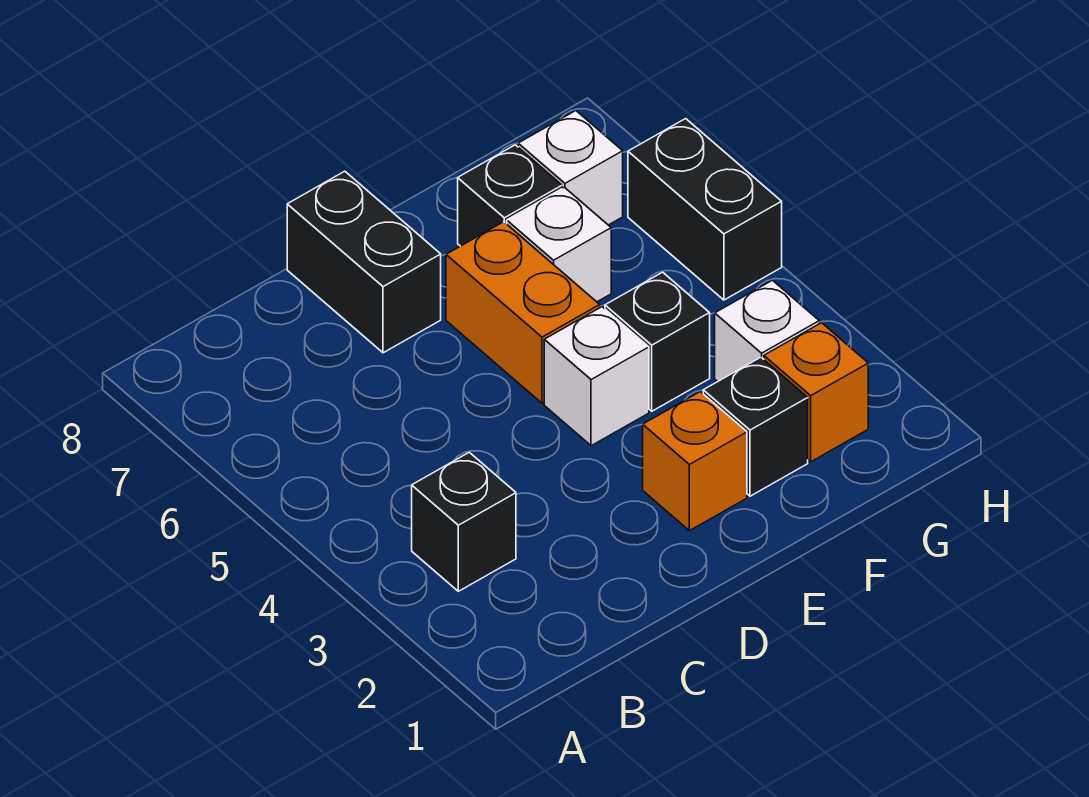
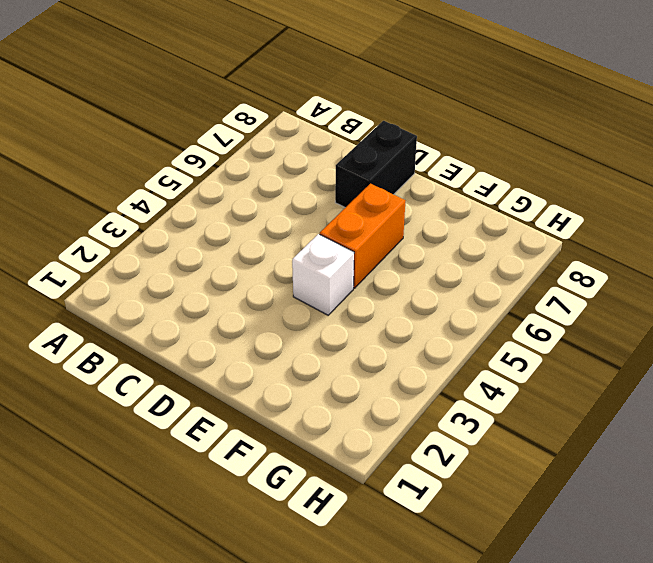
none -> black brick B3 level 1
none -> orange brick E2 level 1
none -> black brick F2 level 1

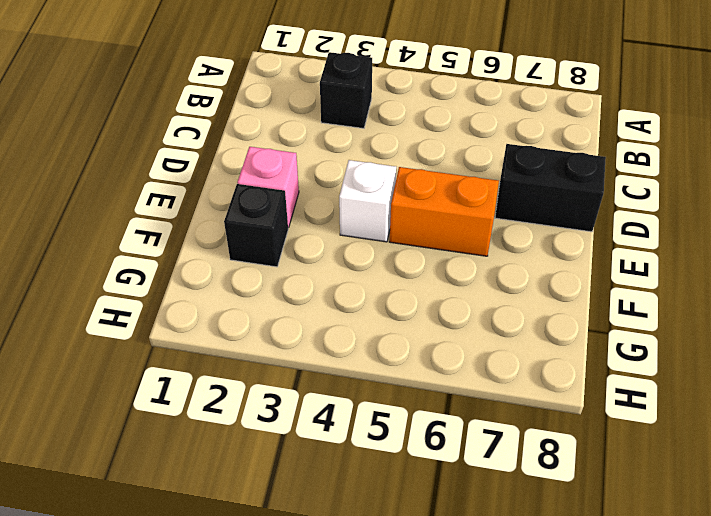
pink brick E2 level 1 -> orange brick E2 level 1
none -> black brick F4 level 1
none -> white brick F6 level 1
none -> black brick F7 level 1

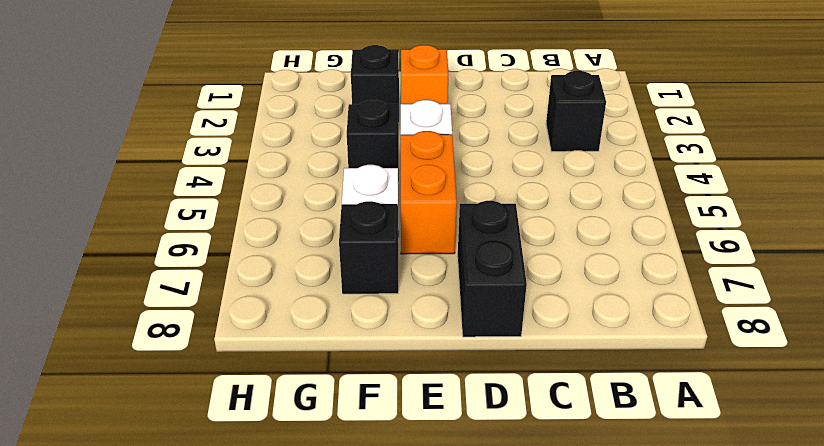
none -> orange brick G2 level 1
none -> white brick G3 level 1
none -> white brick G7 level 1

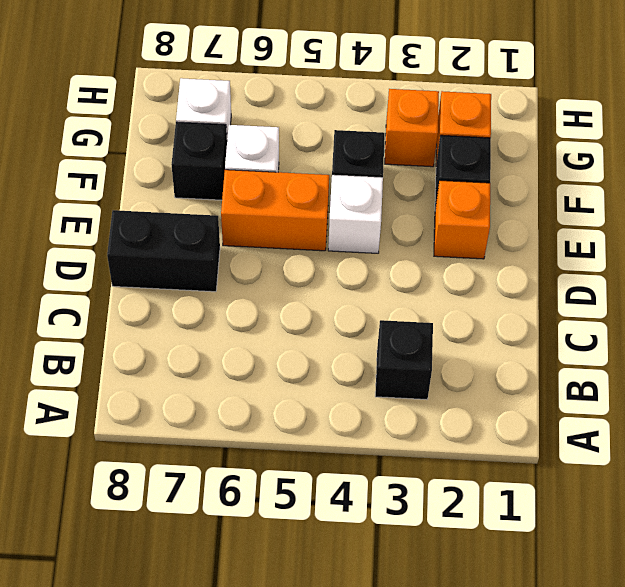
orange brick G3 level 1 -> white brick G3 level 1
none -> black brick H5:H6 level 1

